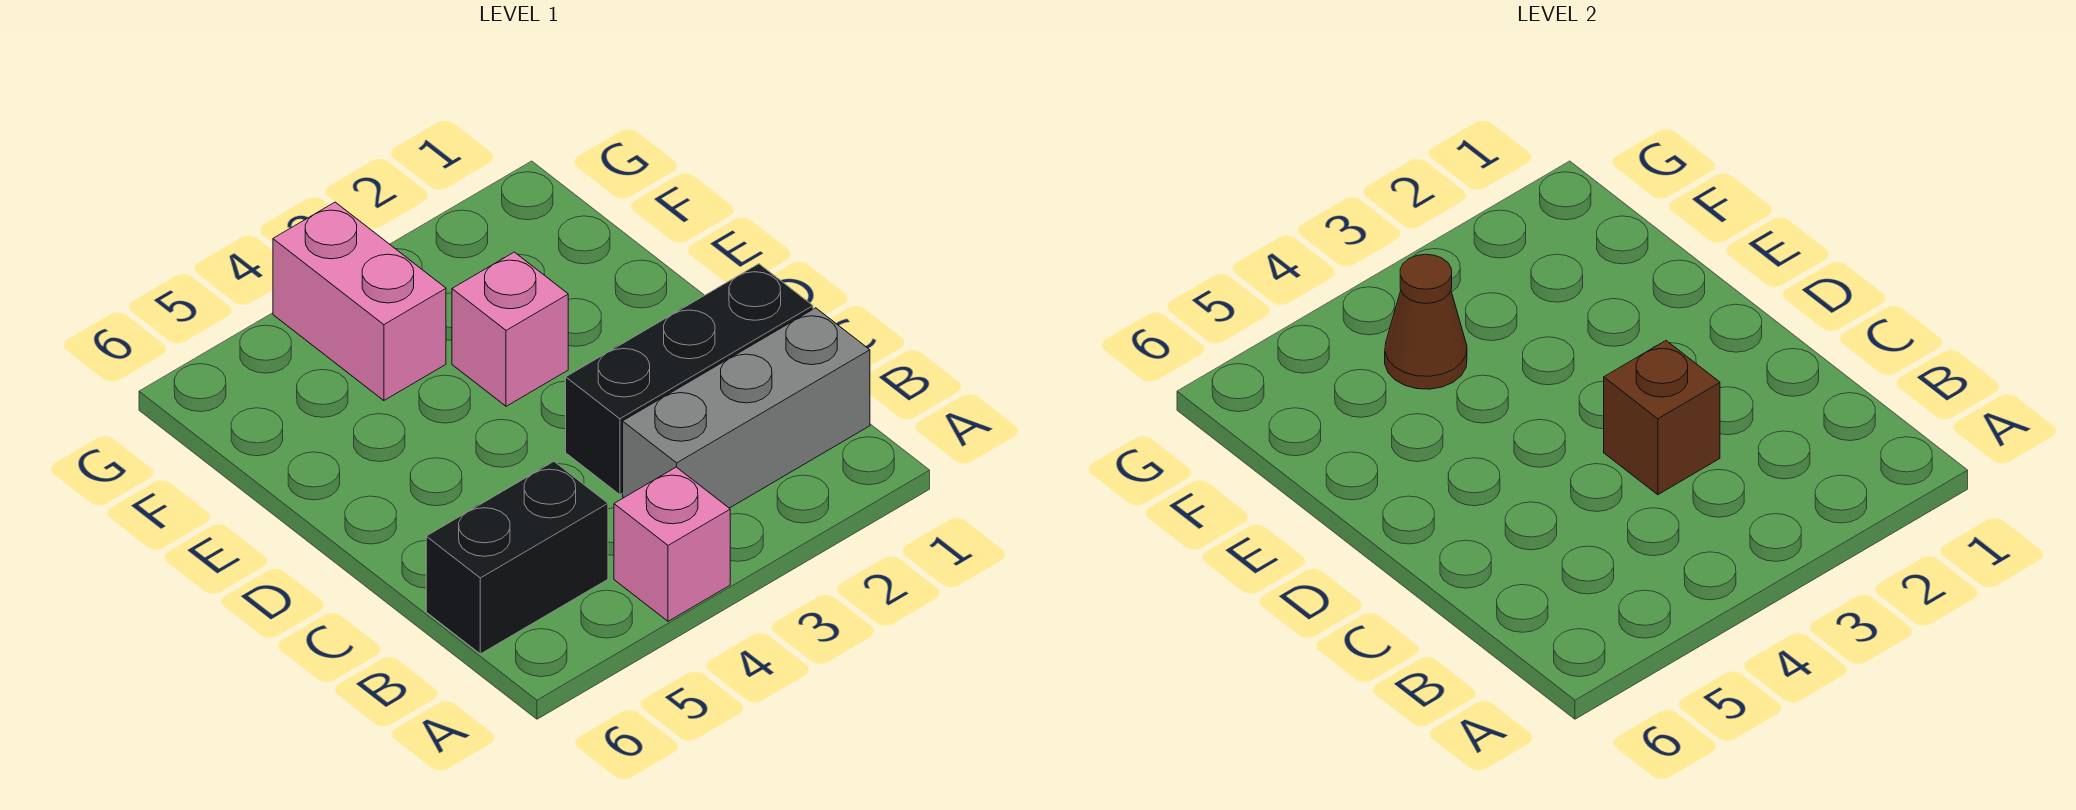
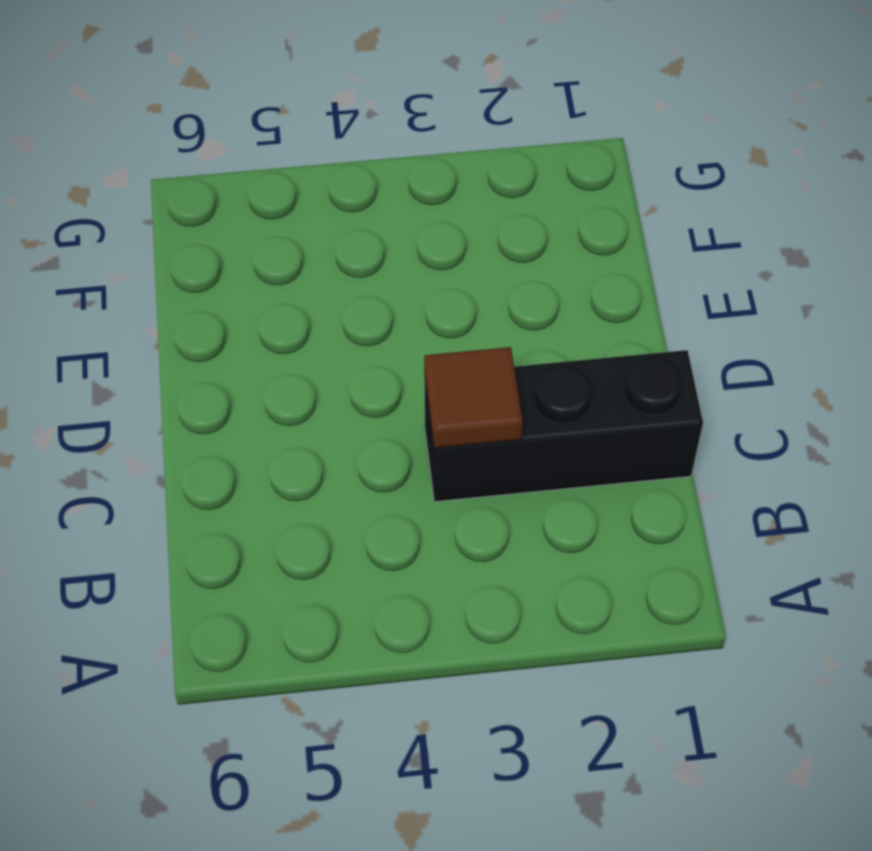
brown tile C3 level 2 -> brown brick C3 level 2
none -> pink brick A4 level 1
none -> grey brick B1:B3 level 1

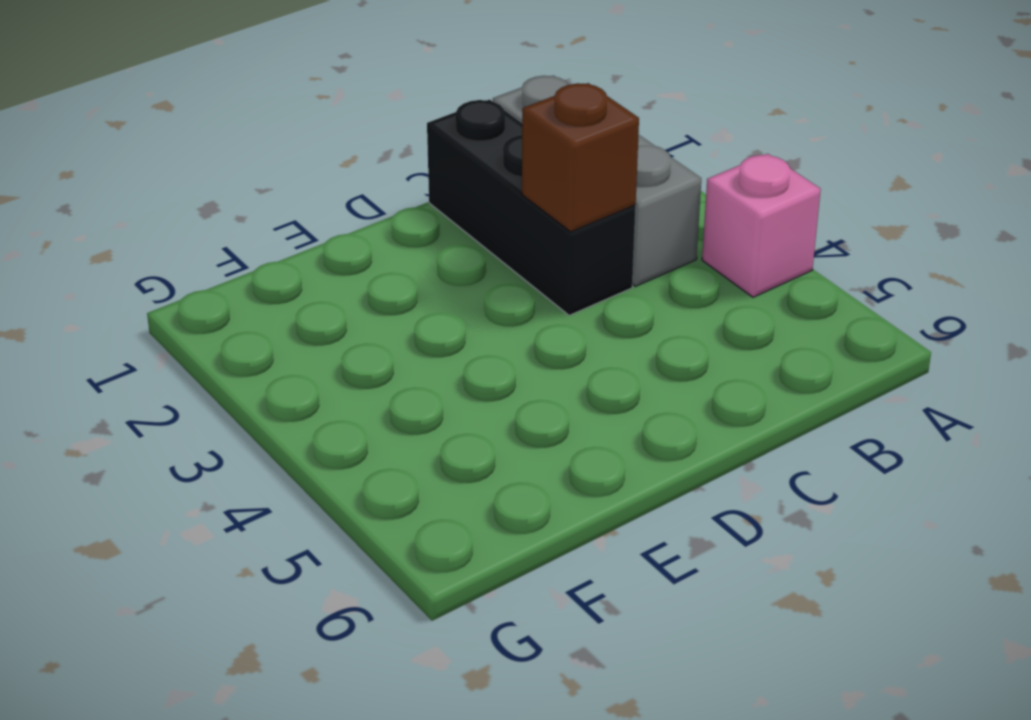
none -> black brick B5:B6 level 1
none -> pink brick E3 level 1

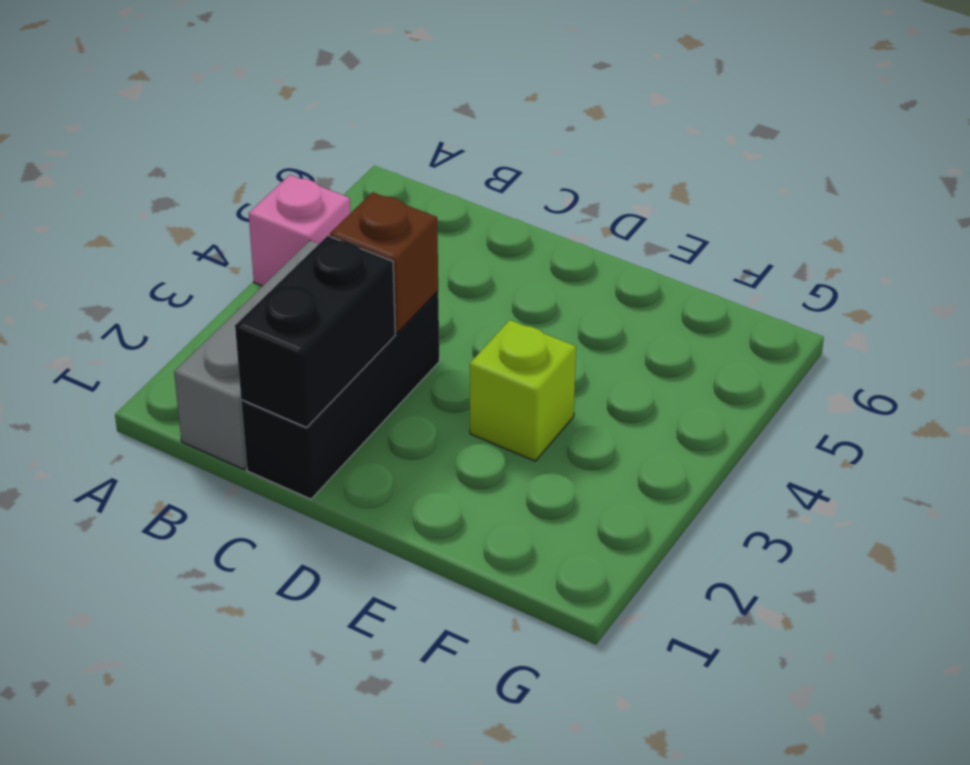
black brick C1:C2 level 2 -> black brick B5:B6 level 1
lime brick E3 level 1 -> pink brick E3 level 1
none -> pink brick F4:G4 level 1
none -> brown cone F4 level 2

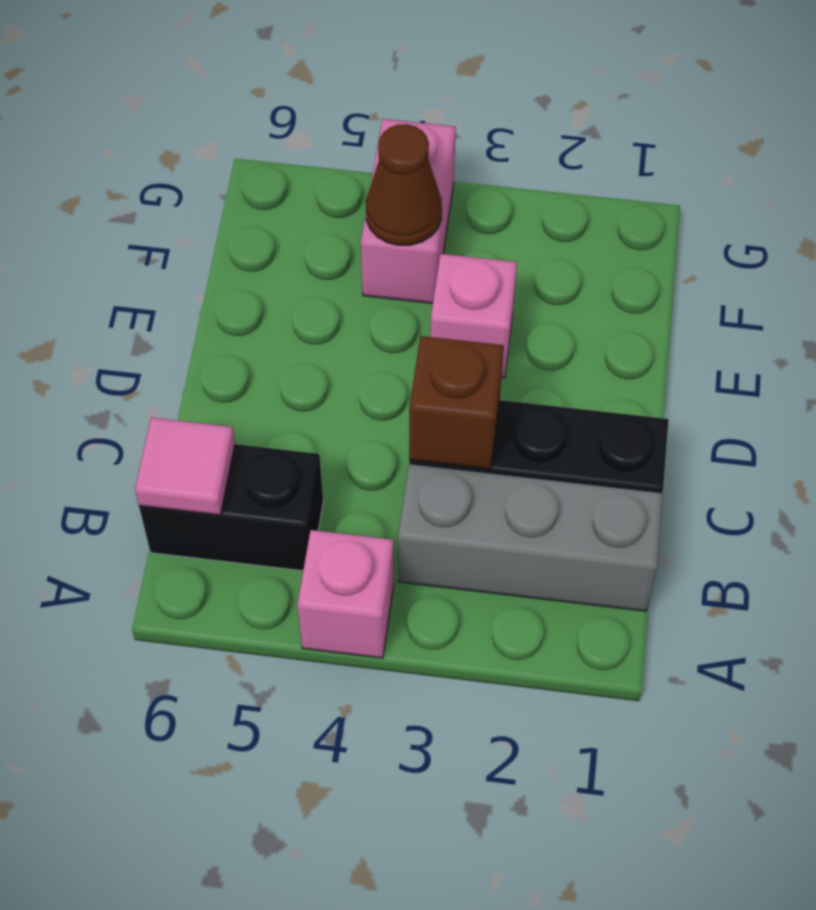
pink tile B6 level 2 -> none

